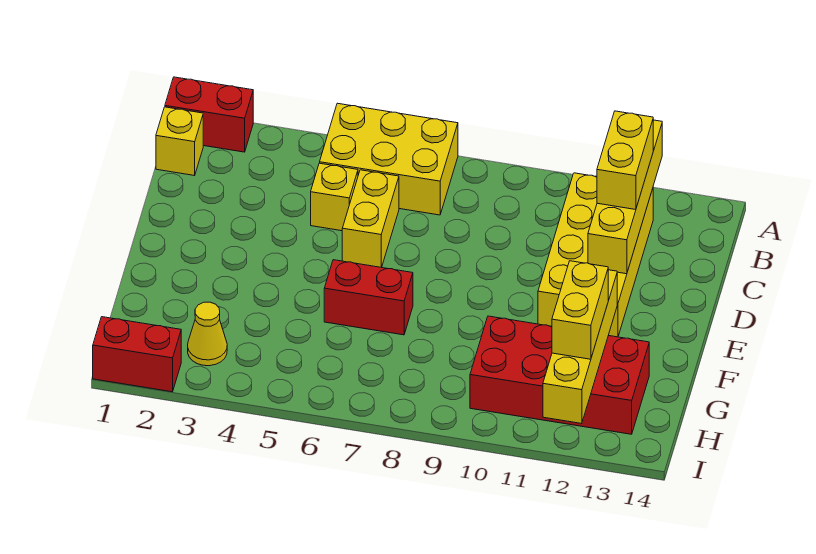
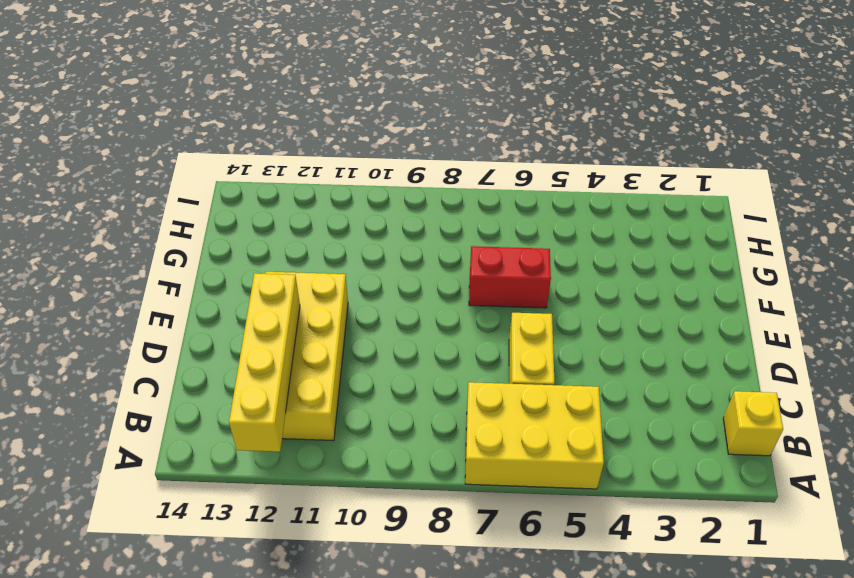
none -> red brick A1:A2 level 1
none -> yellow brick C5 level 1
none -> red brick G10:H13 level 1

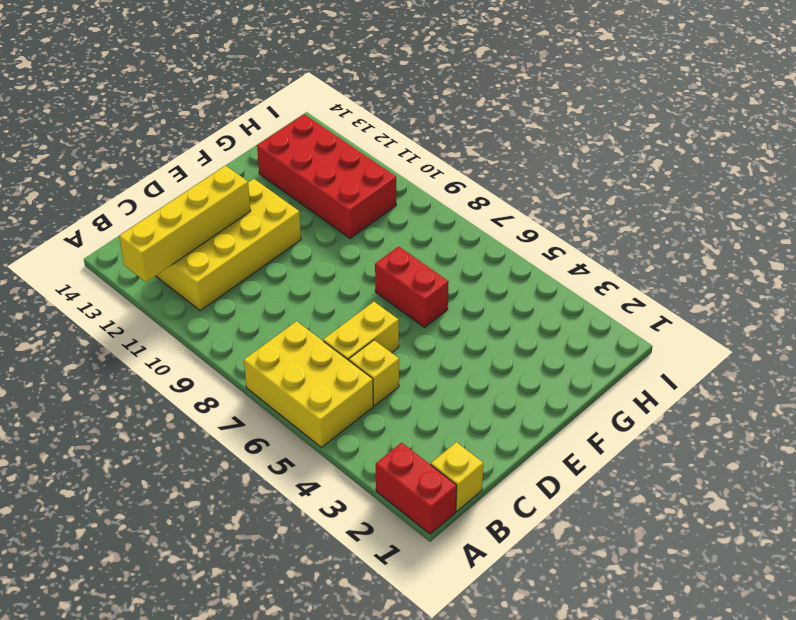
none -> yellow cone H3 level 1
none -> red brick I1:I2 level 1
none -> yellow brick F12:I12 level 2

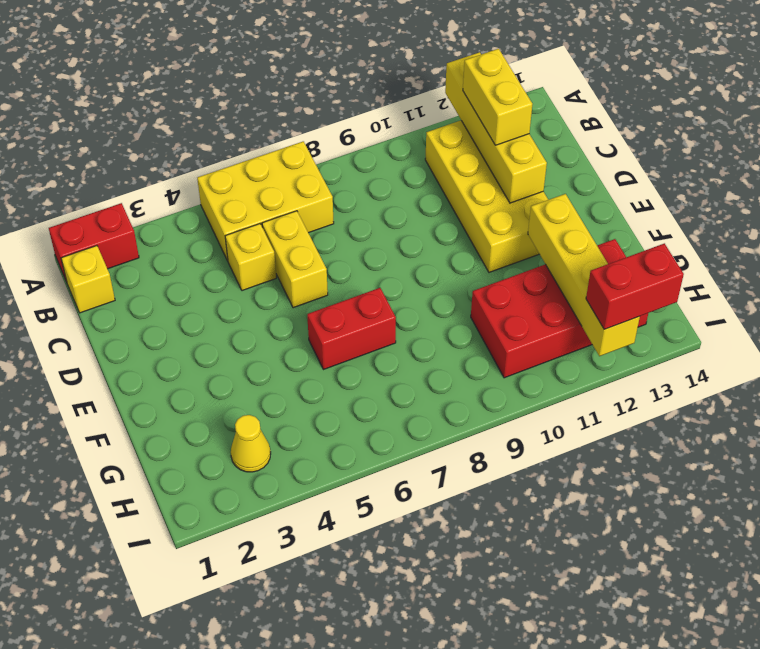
red brick I12:I13 level 3 -> red brick I1:I2 level 1
none -> yellow brick G12:H12 level 3

